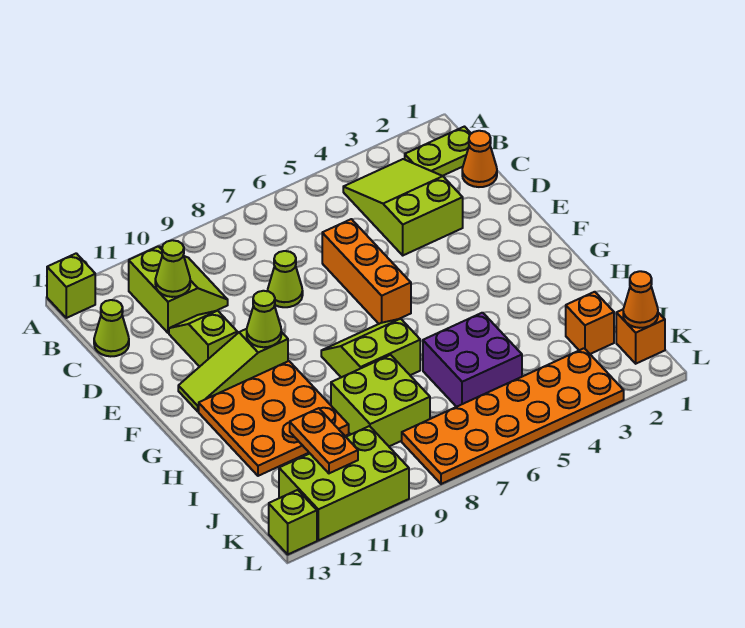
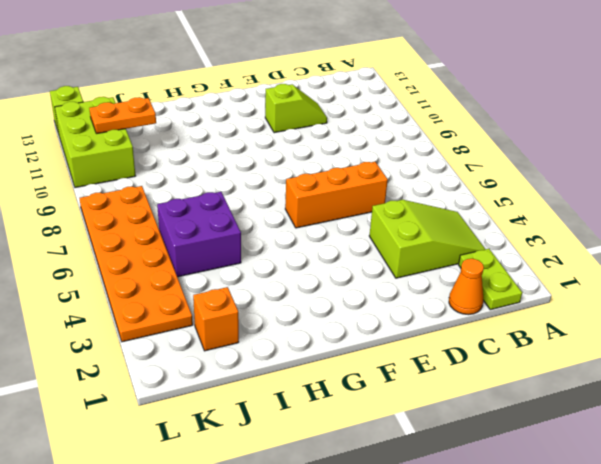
none -> lime brick A13 level 1
none -> lime slope B10:C11 level 1 top 11
none -> lime cone C13 level 1

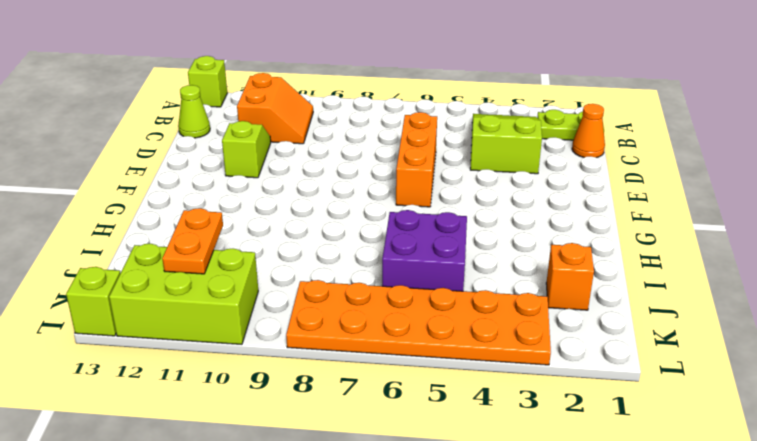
orange slope B10:C11 level 1 top 11 -> lime slope B10:C11 level 1 top 11
none -> lime cone D8 level 1
none -> lime slope F10:F12 level 1 top 10
none -> lime slope G7:H8 level 1 top H

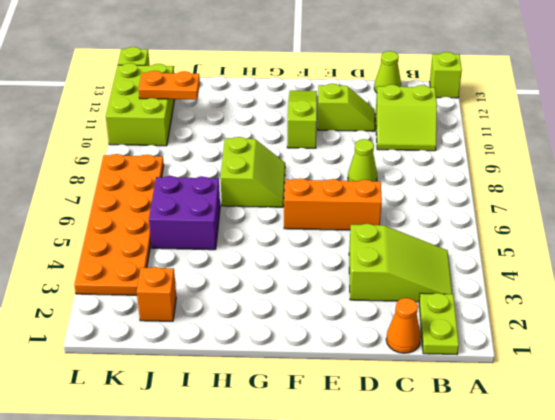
none -> orange plate G10:I12 level 1
none -> lime brick I8:J9 level 1
none -> orange brick K1 level 1

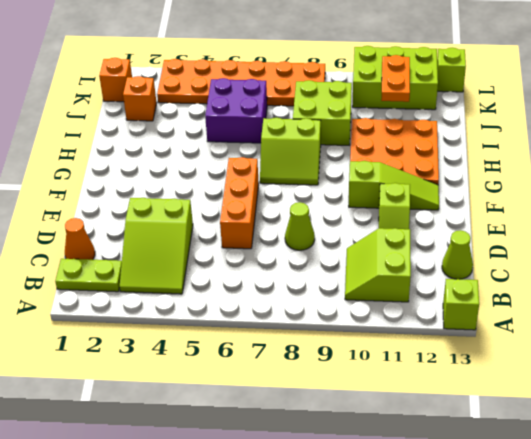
none -> lime cone C11 level 2
none -> lime cone F10 level 2
none -> orange cone K1 level 2

